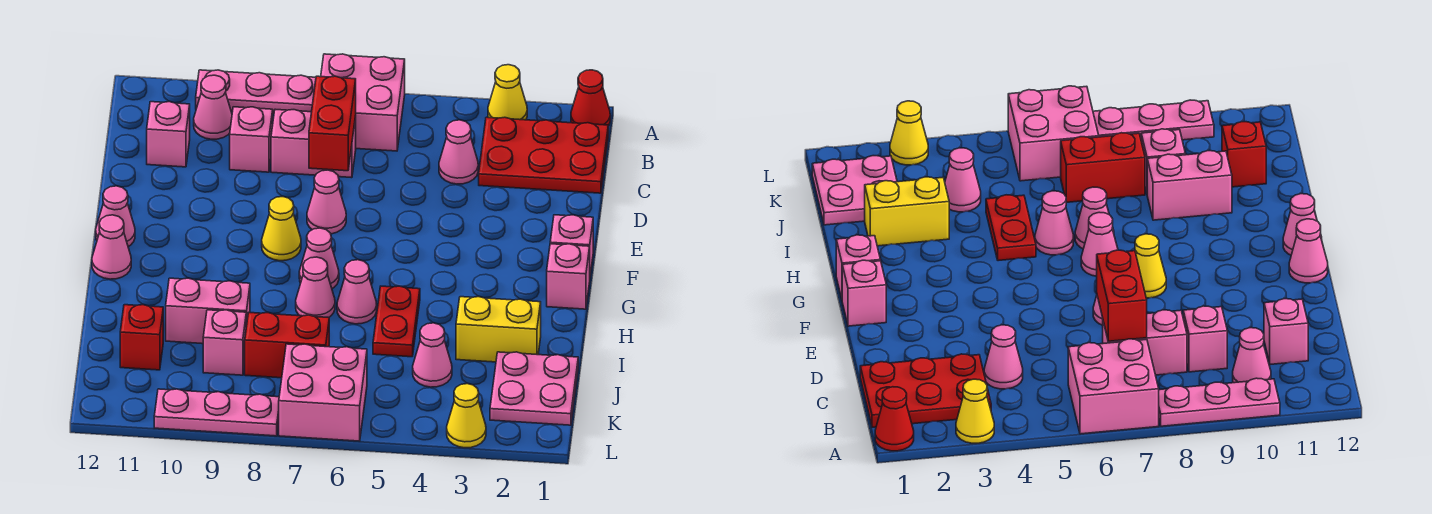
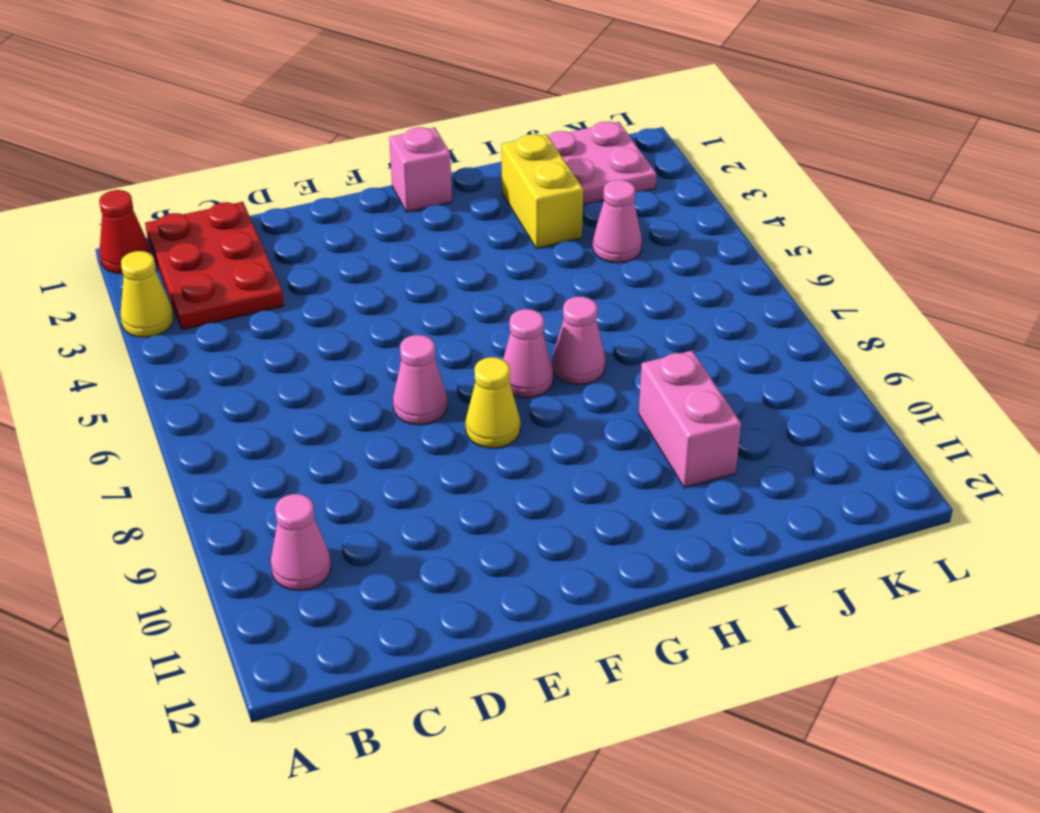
none -> pink brick A6:B7 level 1
none -> pink plate A8:A10 level 1
none -> pink cone C4 level 1
none -> pink brick C7:C8 level 1

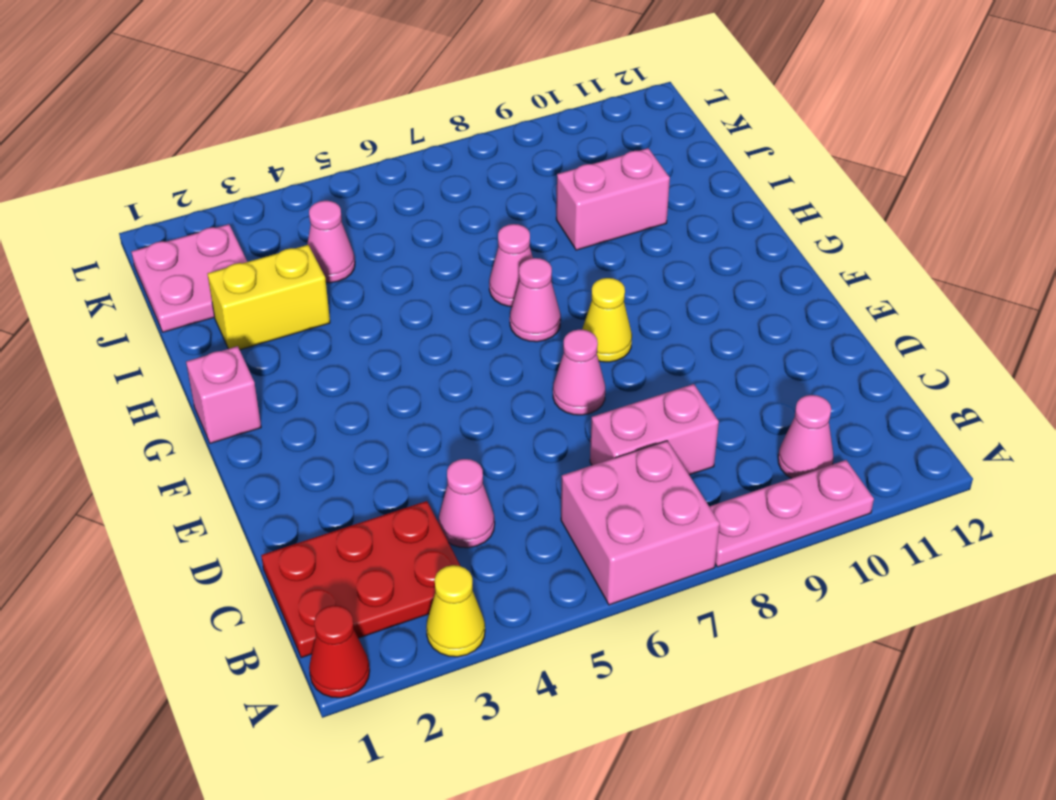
none -> pink brick C9 level 1
none -> pink brick C11 level 1
none -> pink brick F1 level 1
none -> pink cone F12 level 1

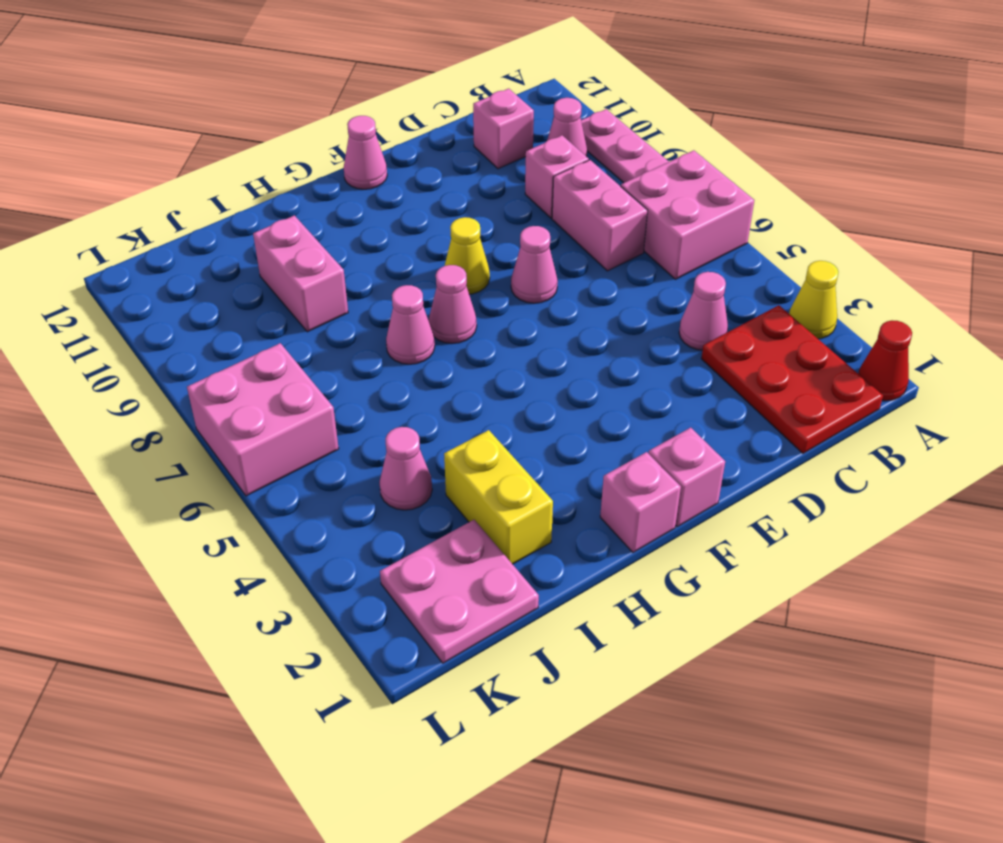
none -> pink cone G12 level 1
none -> red plate H5:I5 level 1
none -> pink cone H6 level 1
none -> red brick J7:J8 level 1

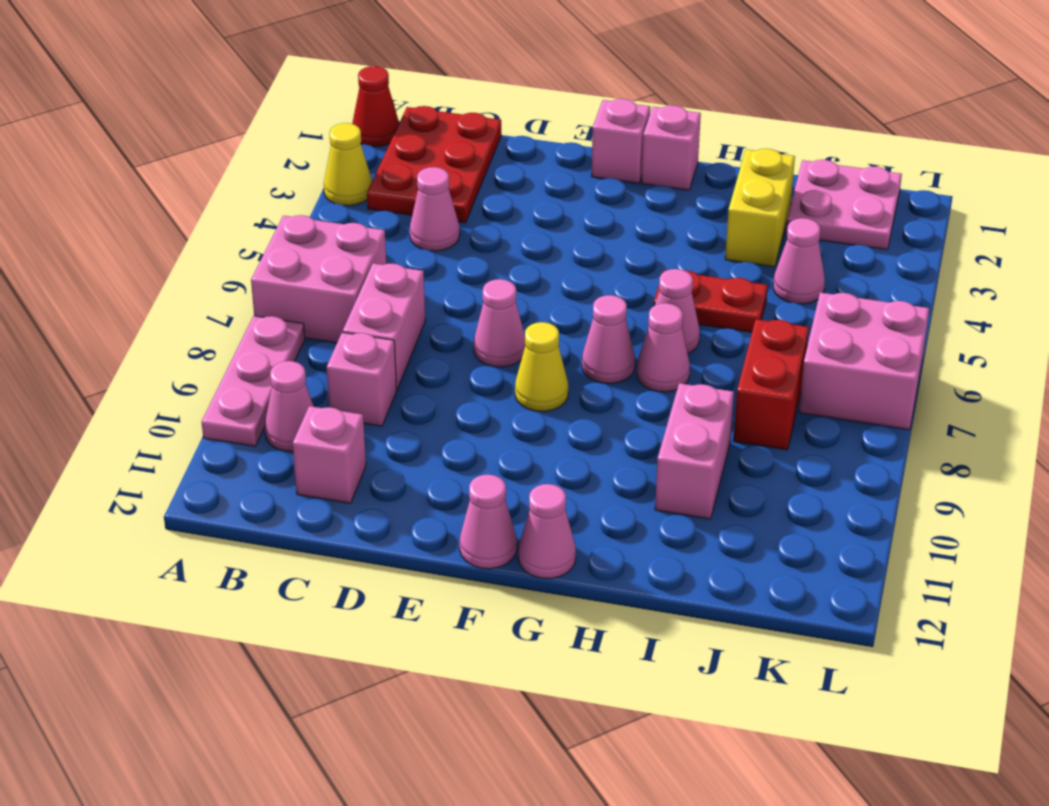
none -> pink brick J9 level 1
none -> red brick J11 level 1
none -> yellow cone L3 level 1
none -> pink plate L8:L10 level 1

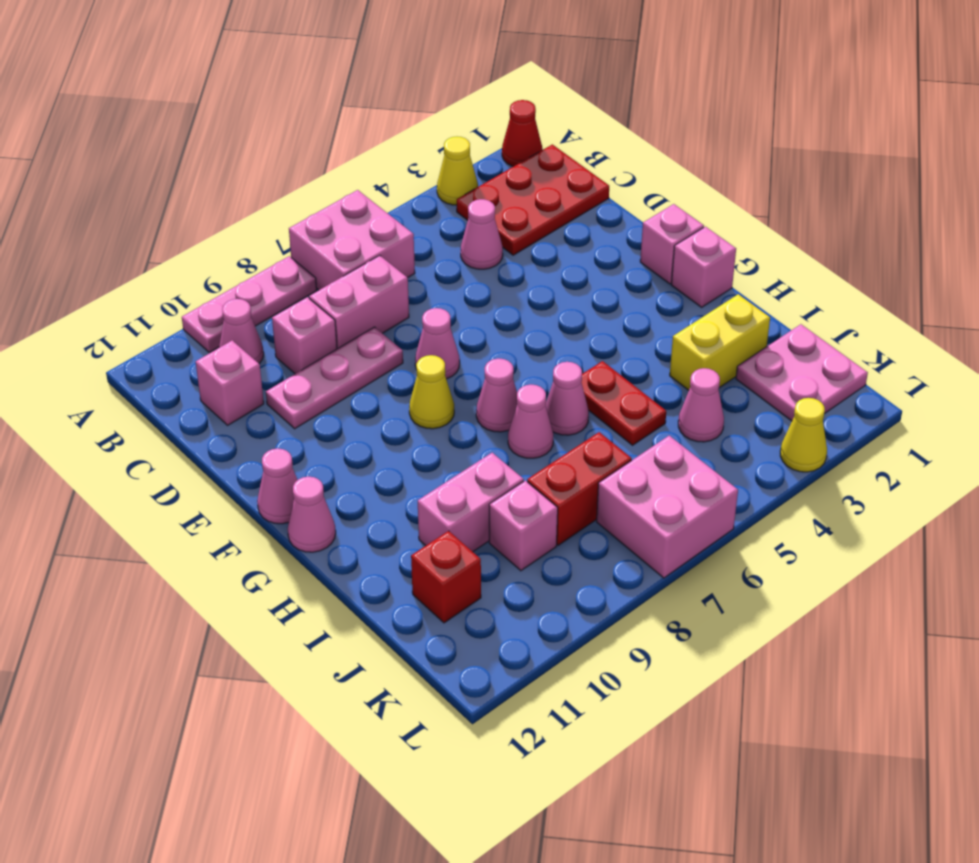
pink plate D8:D10 level 1 -> pink plate L8:L10 level 1
none -> red brick C7:D7 level 2

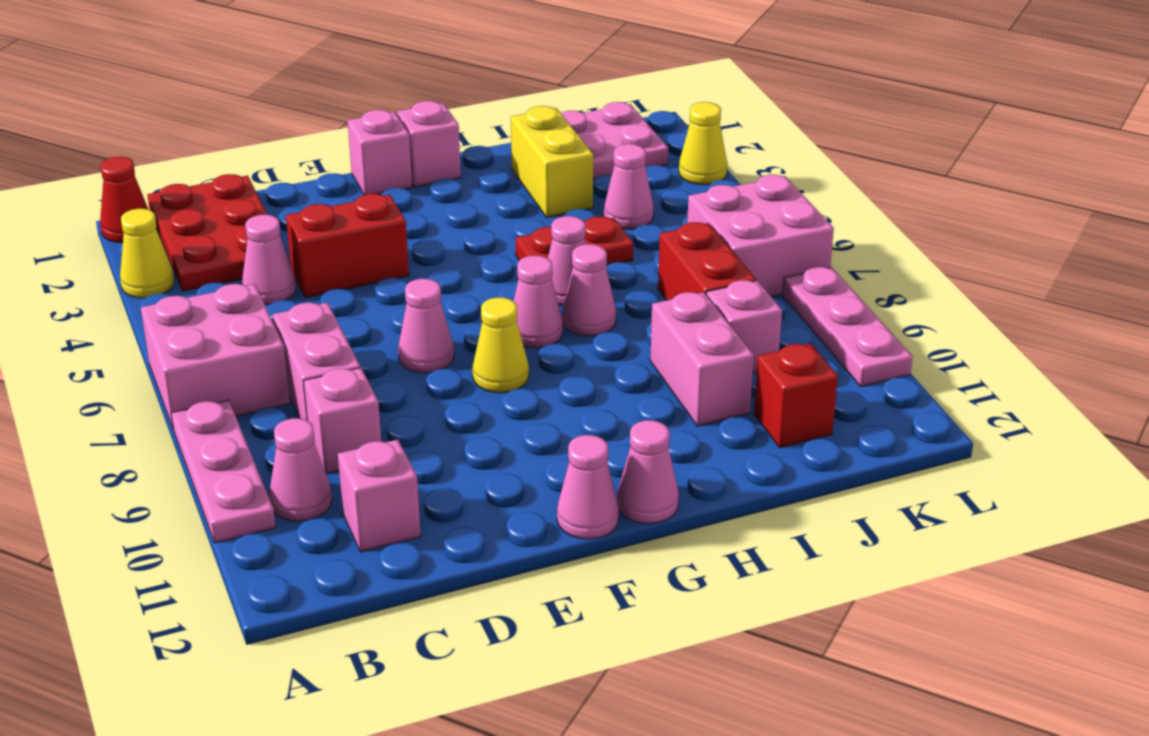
red brick D4:E4 level 1 -> red brick C7:D7 level 2

